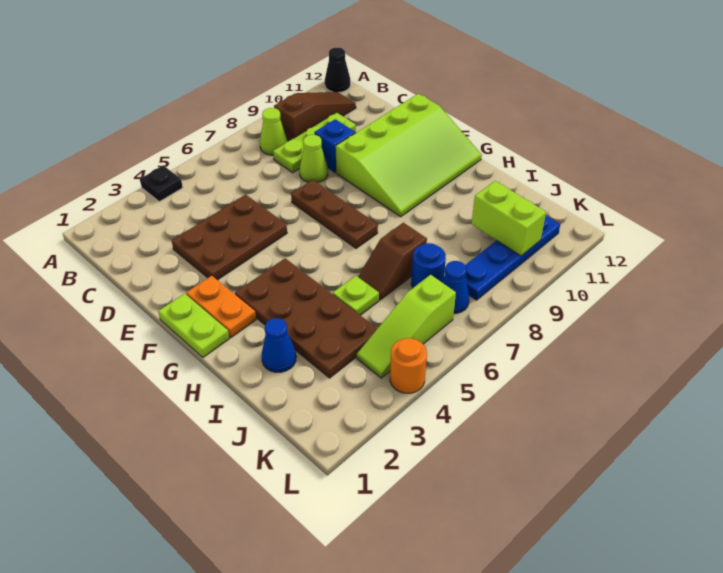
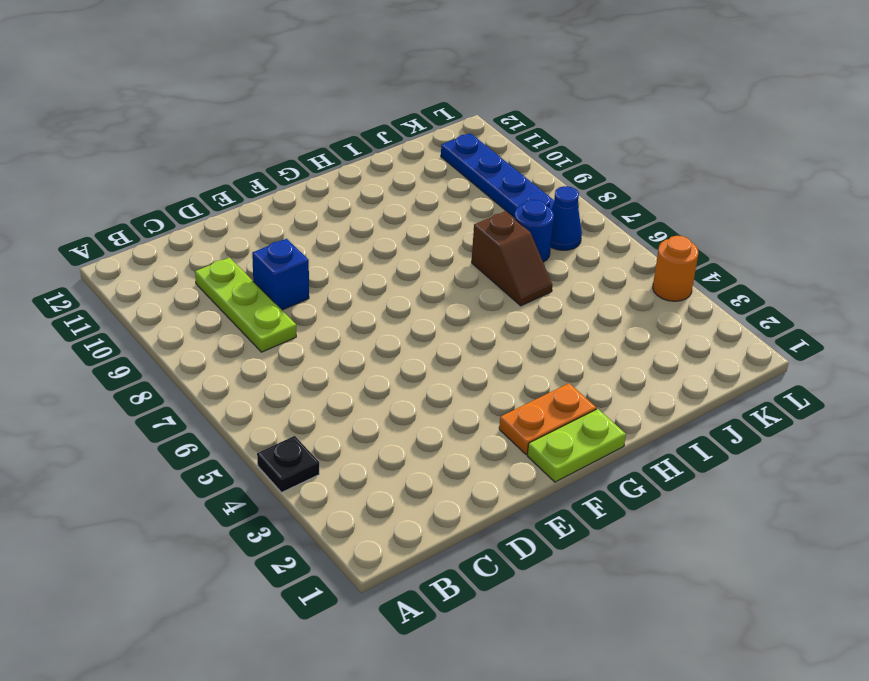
none -> black cone A12 level 1
none -> lime cone B8 level 1
none -> brown slope B9:B11 level 1 top 9

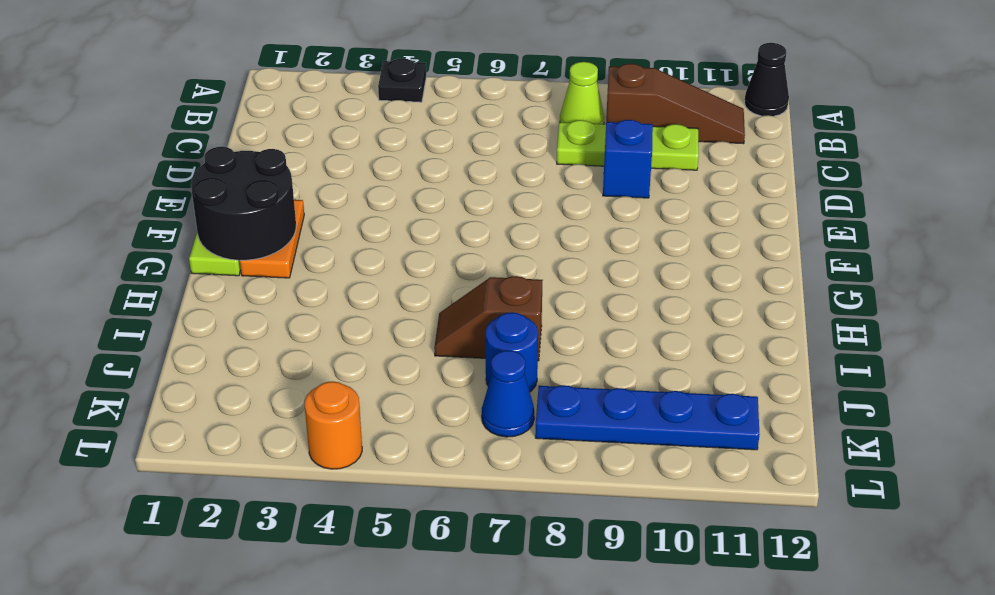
black round brick F1:G2 level 2 -> none
none -> brown plate D3:E5 level 1
none -> lime cone D8 level 1
none -> brown plate E7:G7 level 1

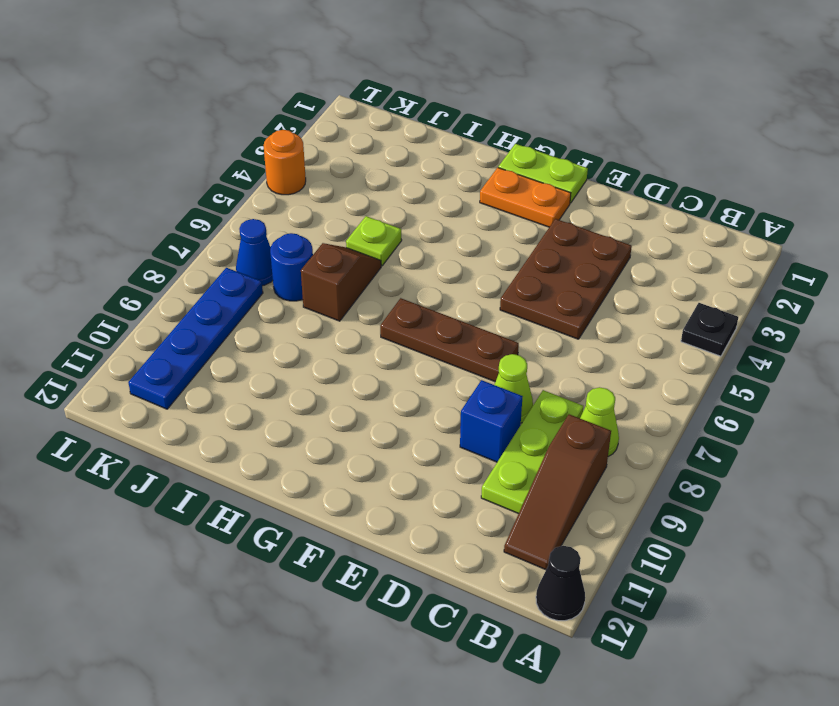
none -> lime slope E9:G12 level 1 top E
none -> brown plate G3:J4 level 1
none -> blue cone I2 level 1

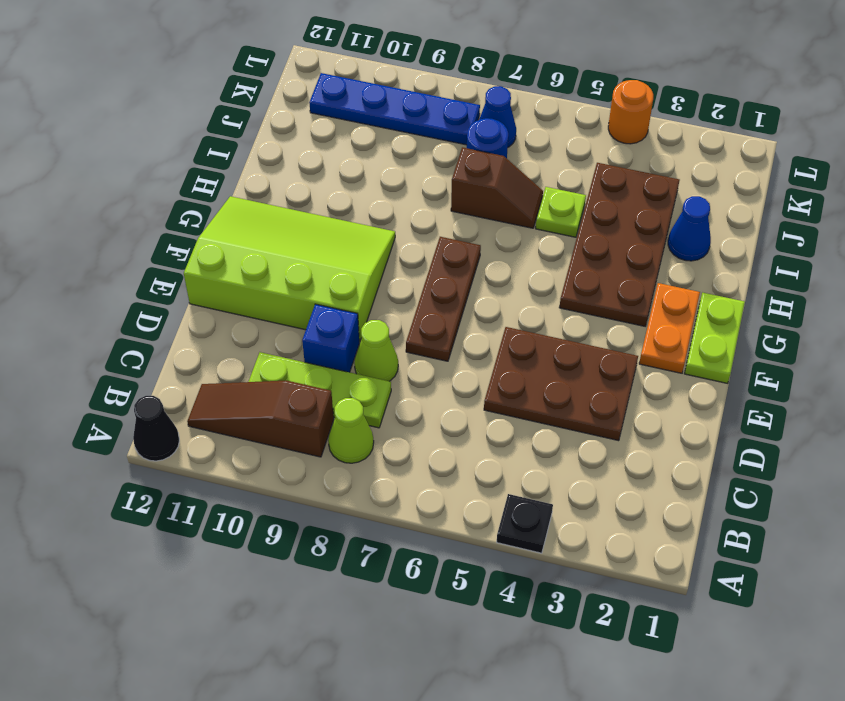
none -> lime slope K4:K6 level 1 top 6
none -> lime brick J10:K10 level 2

